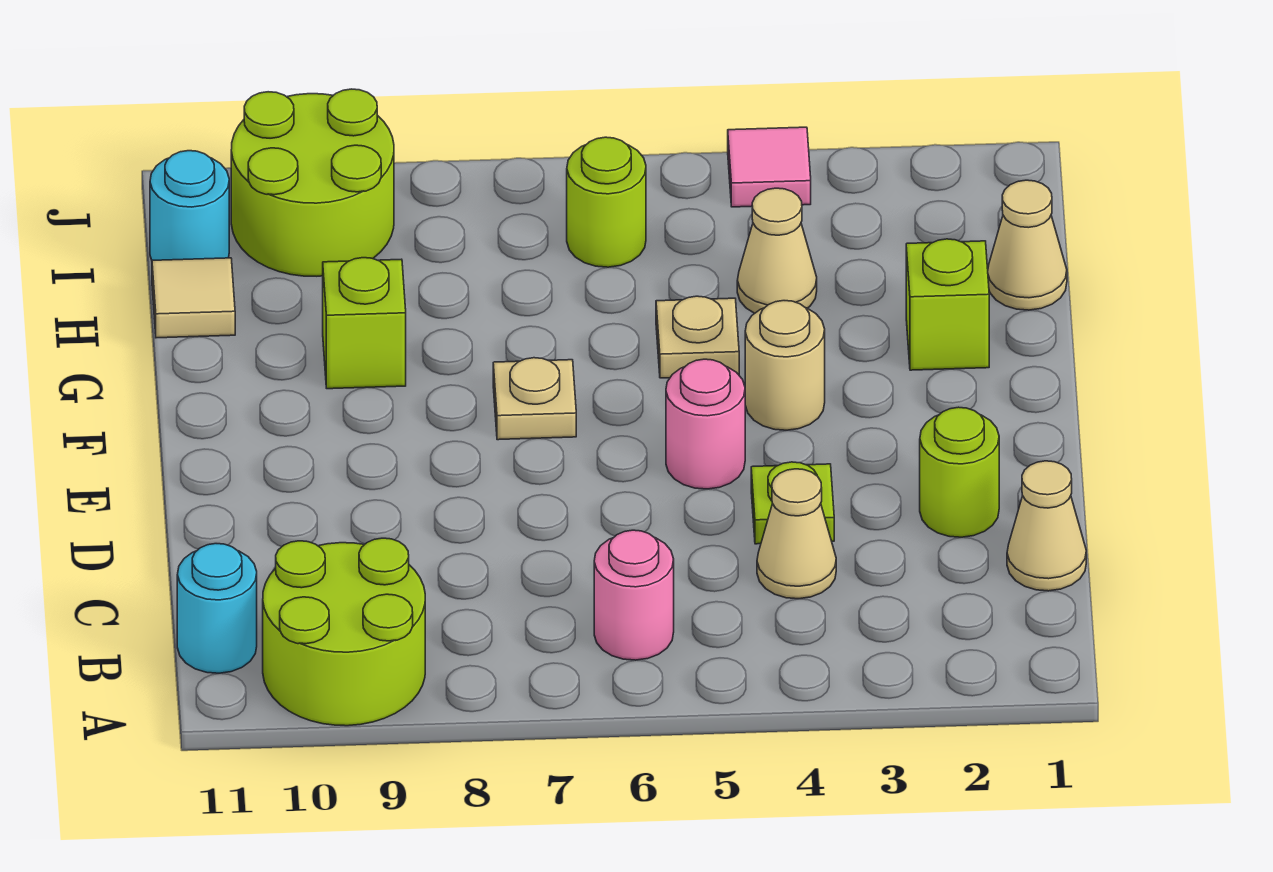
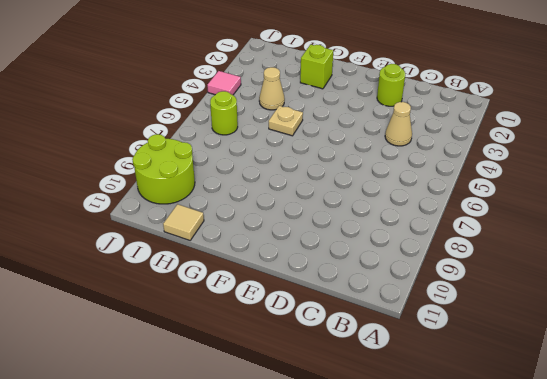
none -> lime round brick A9:B10 level 1
none -> pink round brick B6 level 1
none -> cyan round brick B11 level 1

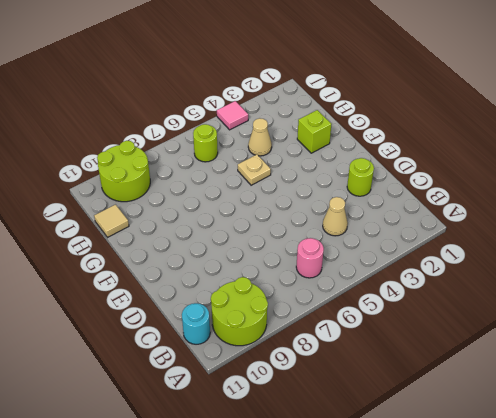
none -> tan cone C1 level 1
none -> lime plate D4 level 1
none -> pink round brick E5 level 1

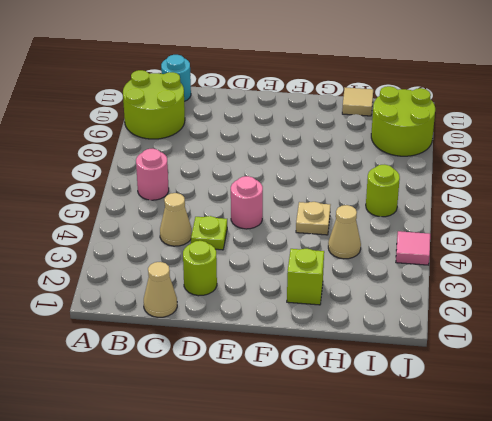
none -> tan round brick F4 level 1
none -> tan plate F7 level 1
none -> lime brick G9 level 1

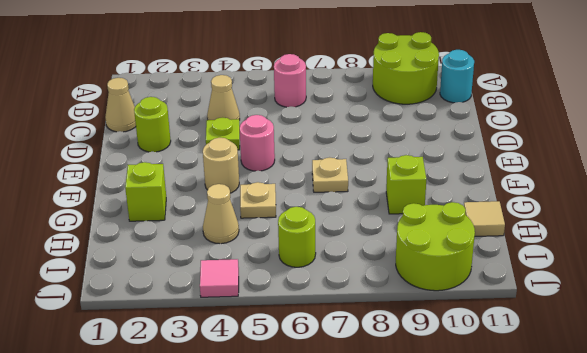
none -> tan cone H1 level 1
none -> cyan round brick I11 level 1

